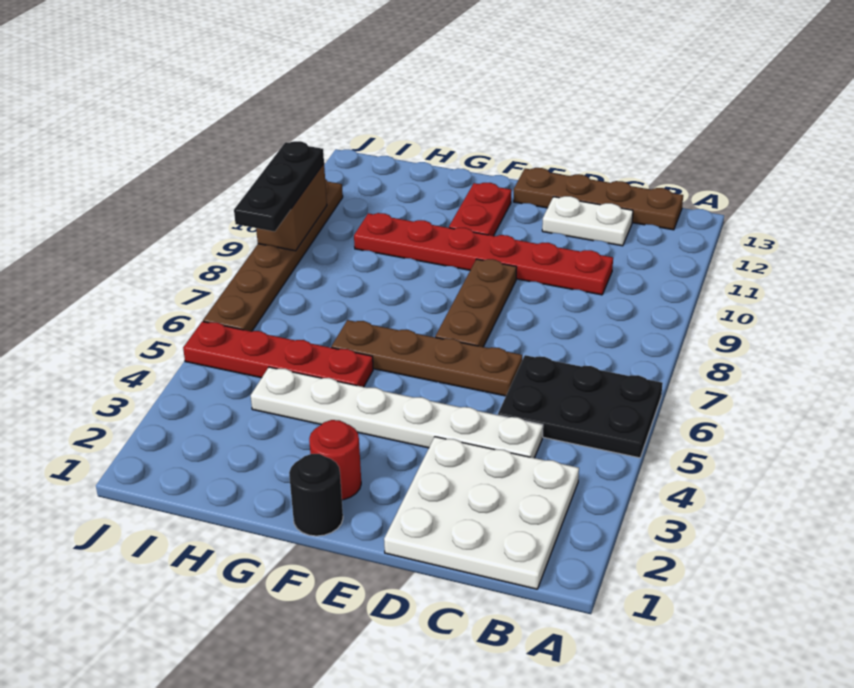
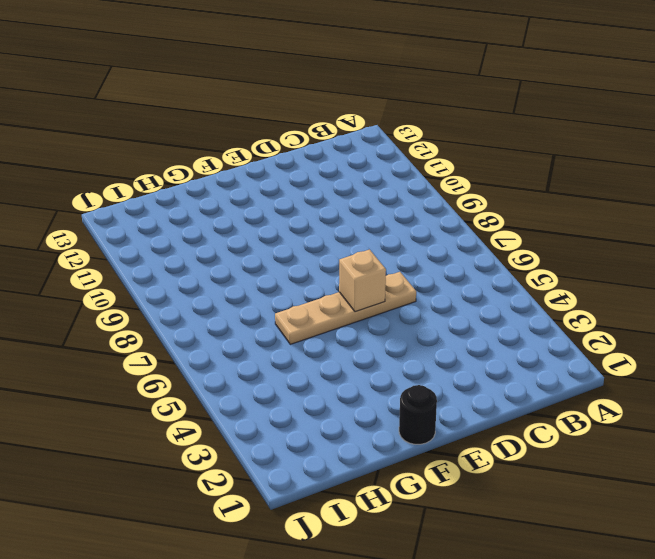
tan plate D6:G6 level 1 -> brown plate D6:G6 level 1
tan brick E6 level 2 -> none
none -> black plate A5:C6 level 1
none -> white plate B1:D3 level 1
none -> brown plate B13:E13 level 1

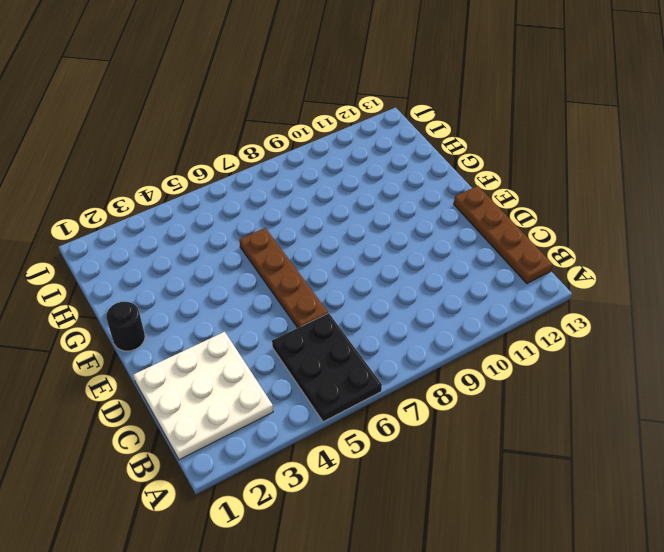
none -> white plate C4:H4 level 1
none -> red plate C10:H10 level 1
none -> white plate C12:D12 level 1

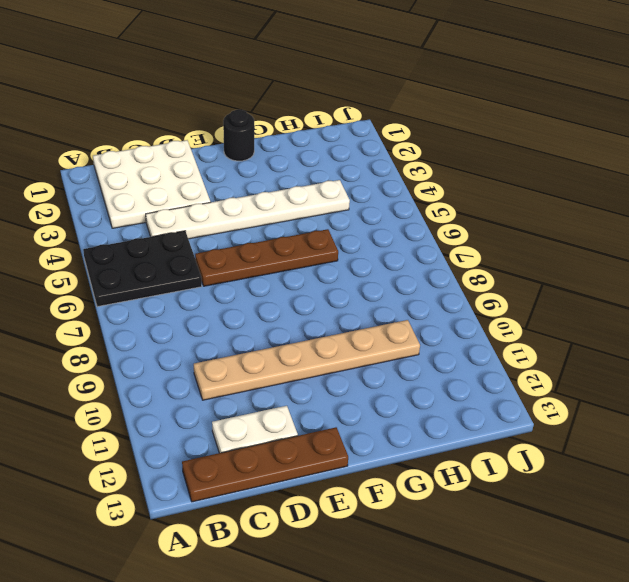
tan plate C10:H10 level 1 -> red plate C10:H10 level 1
none -> brown plate E7:E9 level 1
none -> red round brick F2 level 1
none -> red plate F11:F12 level 1

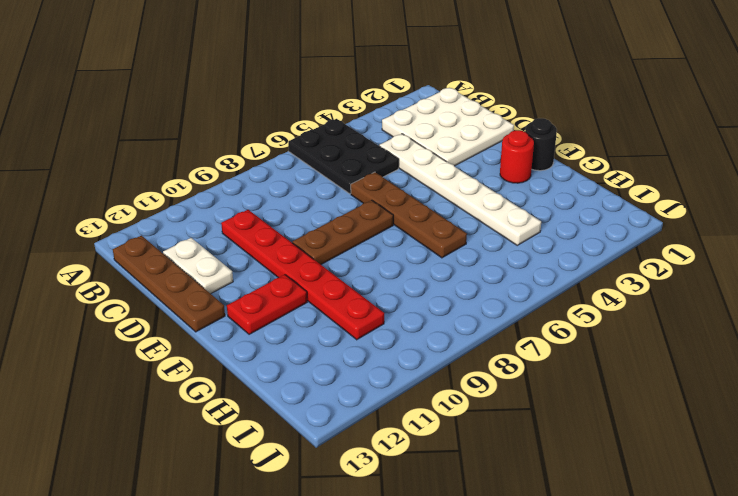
none -> red plate G5:J5 level 1
none -> brown plate J6:J11 level 1
none -> brown brick J9:J10 level 2

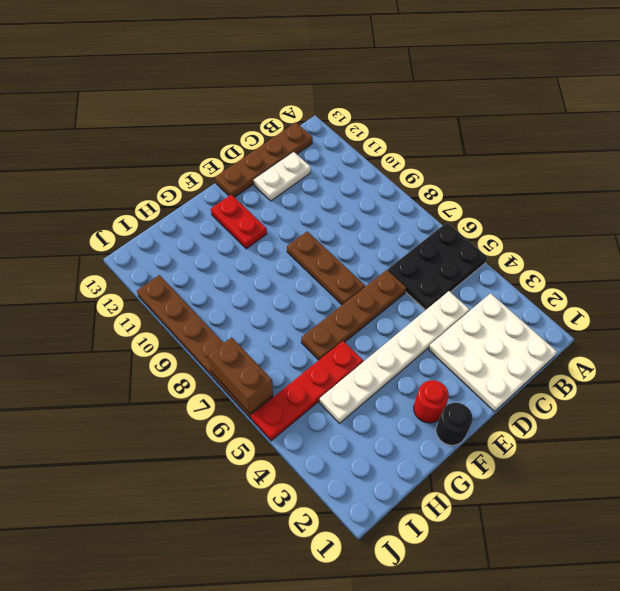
brown brick J6:J7 level 2 -> brown brick J9:J10 level 2
none -> red plate C10:H10 level 1
none -> black plate J8:J10 level 3

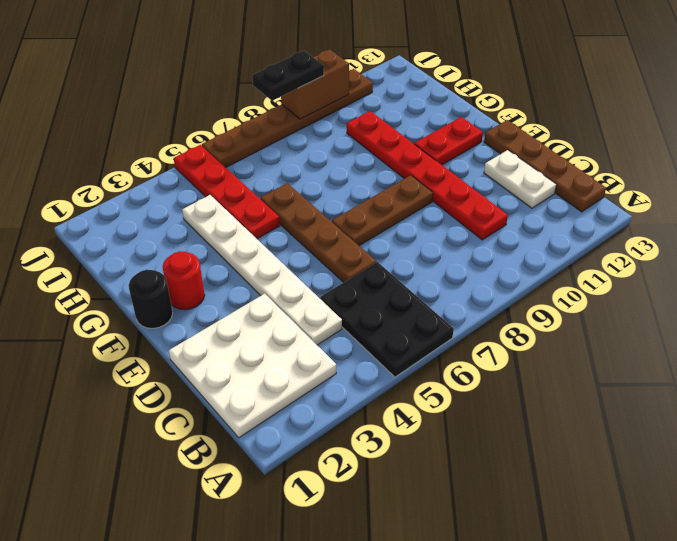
black plate J8:J9 level 3 -> black plate J8:J10 level 3

